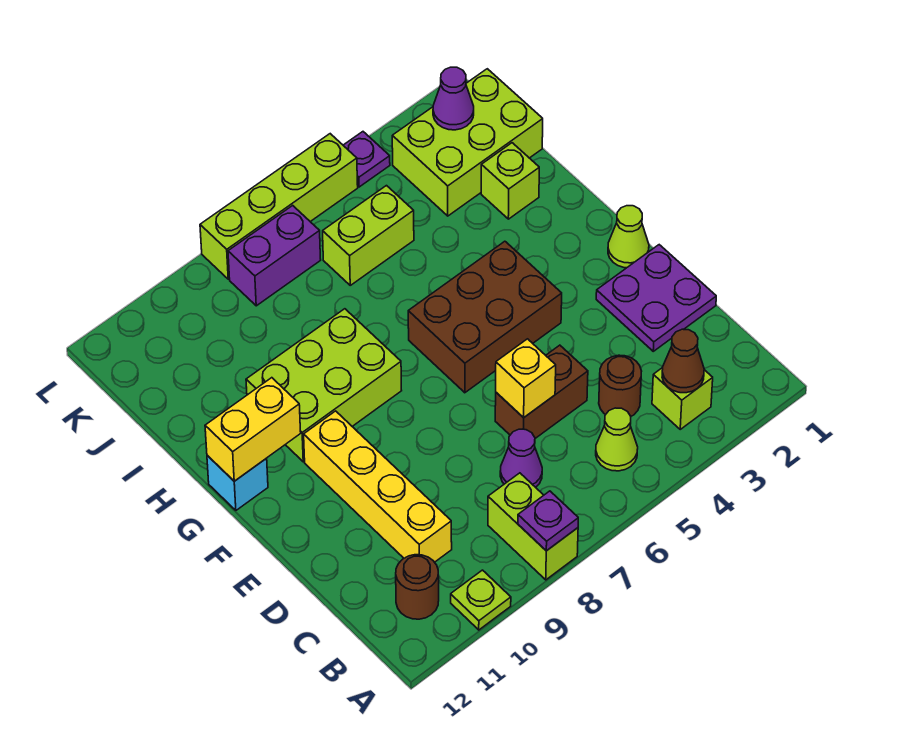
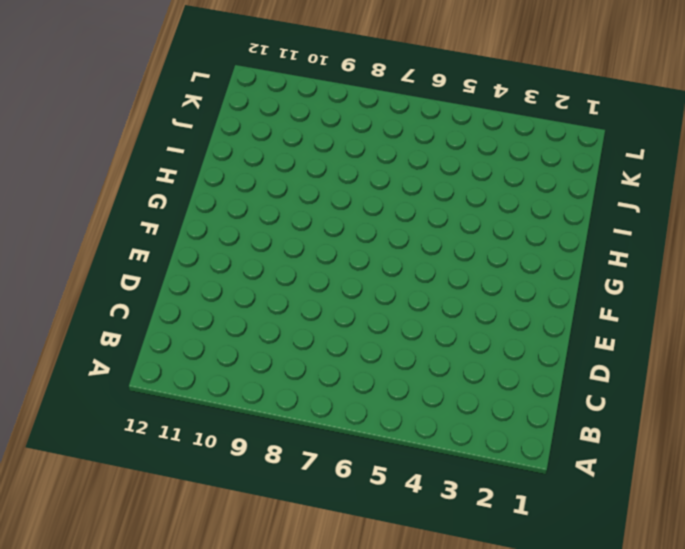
none -> lime brick A8:B8 level 1
none -> lime plate A10 level 1
none -> lime brick B3 level 1

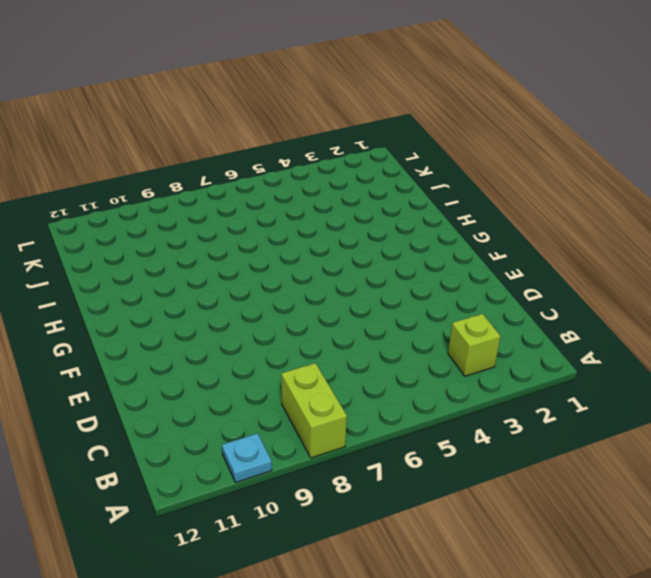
cyan plate A10 level 1 -> lime plate A10 level 1
none -> lime cone B5 level 1
none -> brown round brick B11 level 1
none -> brown round brick C4 level 1

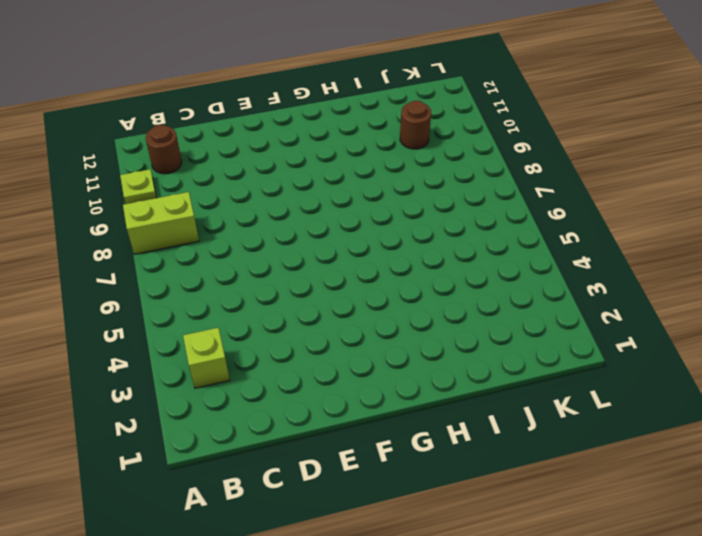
brown round brick J10 level 1 -> brown round brick C4 level 1
none -> lime cone B5 level 1
none -> purple cone C7 level 1
none -> yellow brick C10:F10 level 1

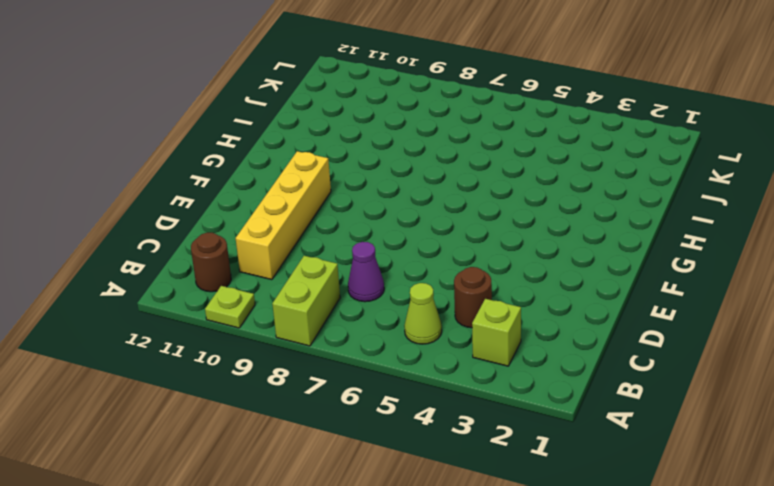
none -> purple plate D1:E2 level 1
none -> brown brick D5:D6 level 1
none -> lime cone F1 level 1

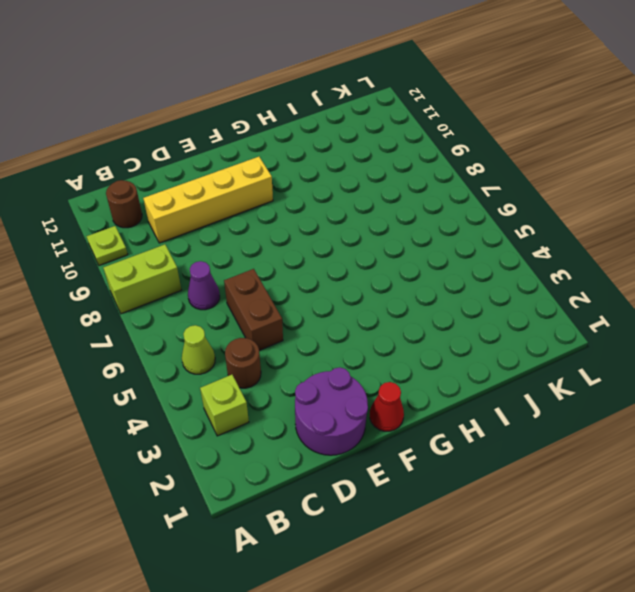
purple round brick D1:E2 level 1 -> purple plate D1:E2 level 1
red cone F1 level 1 -> lime cone F1 level 1
none -> brown brick F4:G6 level 1
none -> lime brick G8:H10 level 1
none -> cyan brick G12 level 1

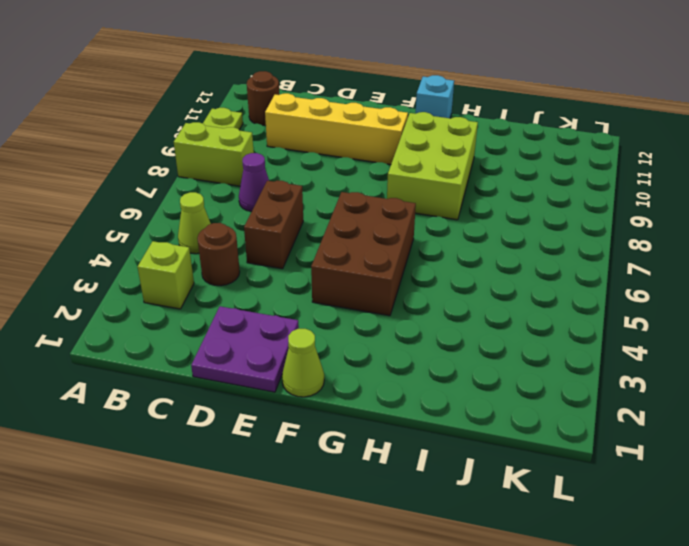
none -> lime brick I2 level 1
none -> lime brick J1:K3 level 1
none -> lime brick J5:J6 level 1

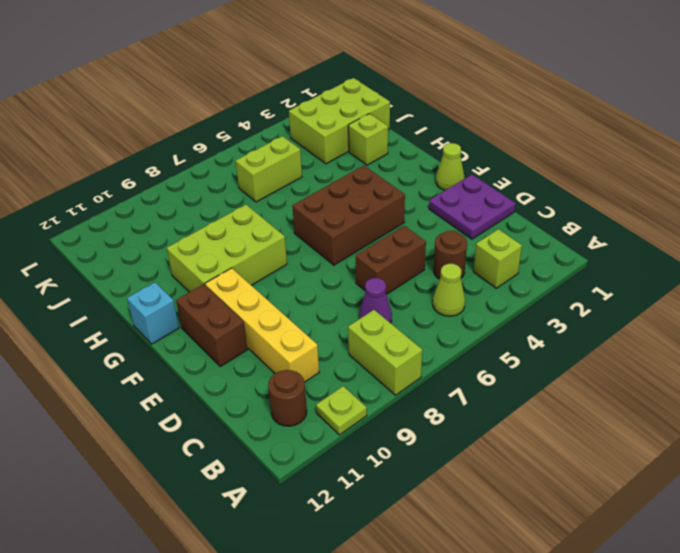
brown brick E11:F11 level 1 -> none
none -> purple brick K7:K8 level 1
none -> purple plate L4 level 1
none -> lime brick L5:L8 level 1

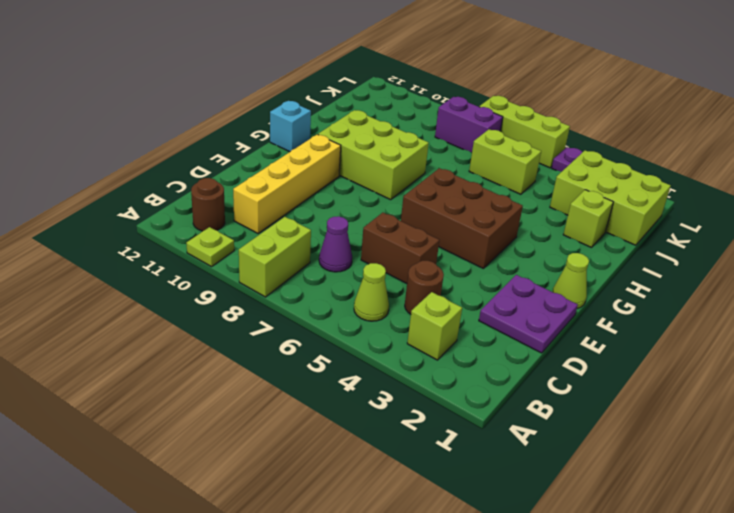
lime brick L5:L7 level 1 -> lime brick L5:L8 level 1
none -> purple plate A8 level 2
none -> brown cone B3 level 2
none -> yellow brick D6 level 2

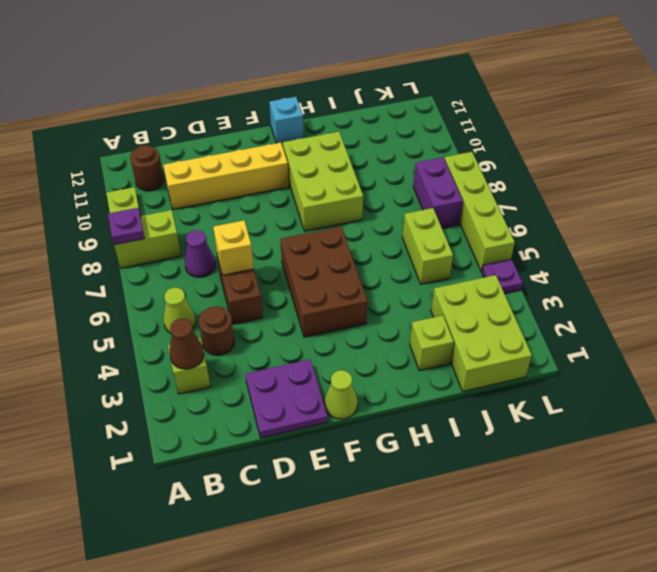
none -> yellow brick G11:G12 level 2
none -> purple cone K2 level 2

